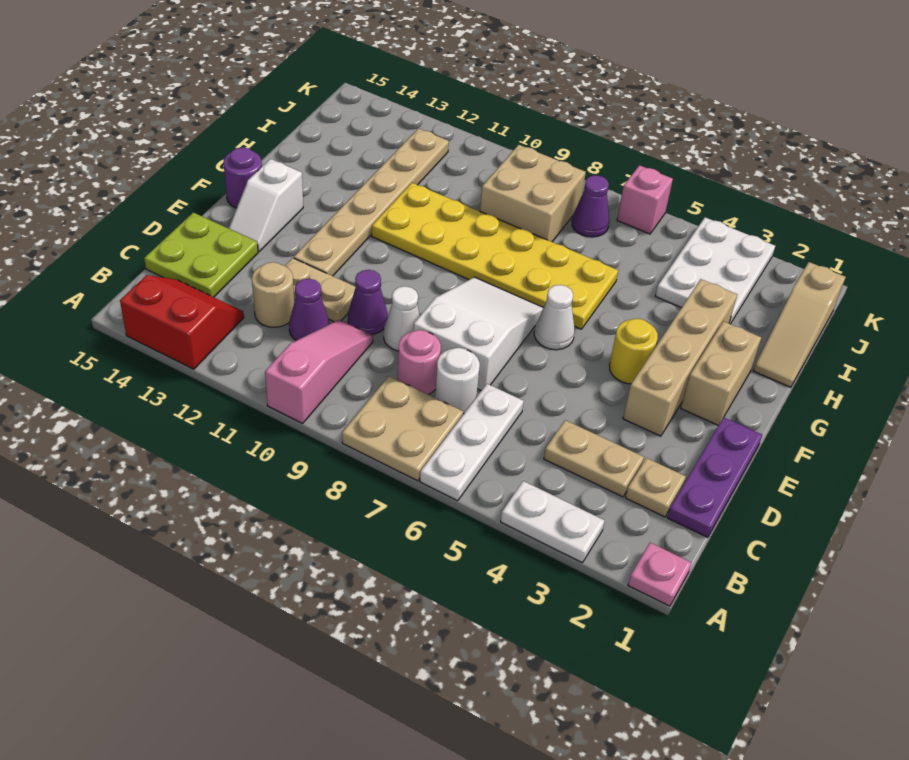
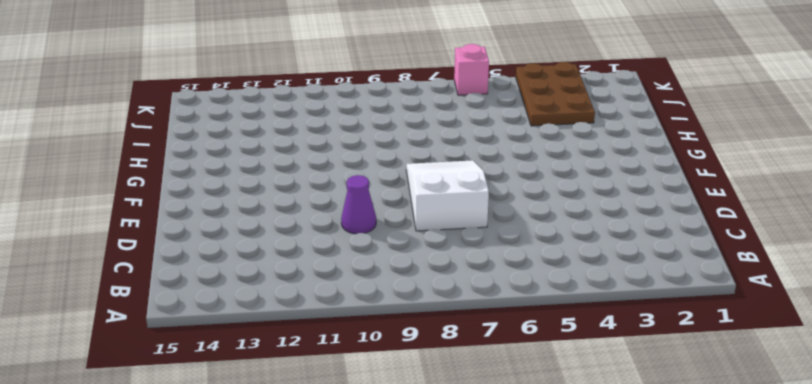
brown plate I3:K4 level 1 -> white plate I3:K4 level 1
none -> pink plate A1 level 1
none -> white plate A3:A4 level 1
none -> white plate A6:C6 level 1
none -> tan plate A7:B8 level 1

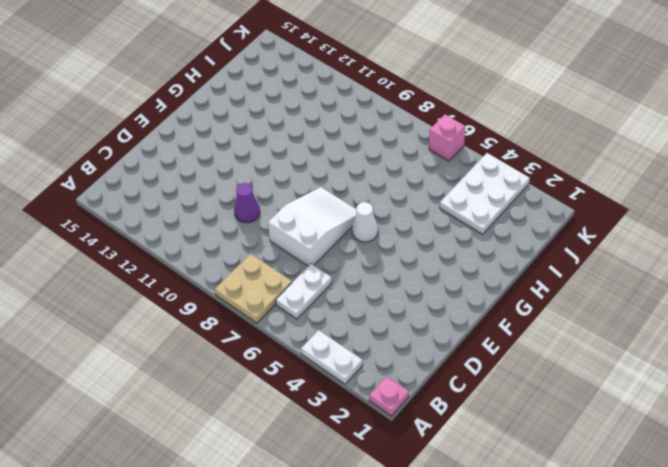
white plate B6:C6 level 1 -> white plate A6:C6 level 1
none -> pink slope A10:C10 level 1 top A
none -> red slope A13:B14 level 1 top A
none -> purple plate C1:E1 level 1
none -> tan plate C2 level 1

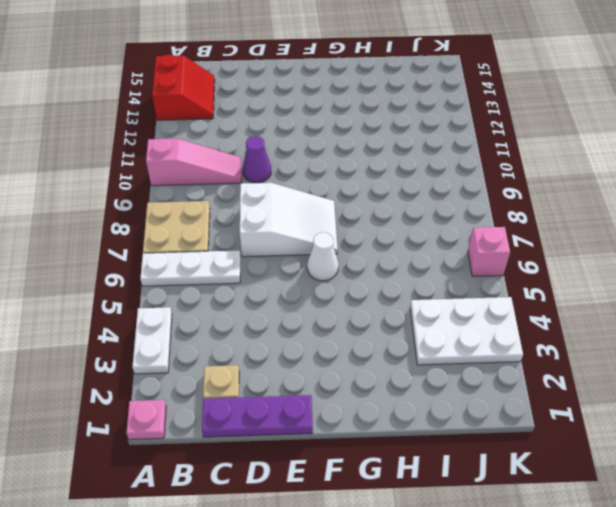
none -> tan plate C3:C4 level 1
none -> white round brick C7 level 1
none -> pink round brick C8 level 1
none -> purple cone C11 level 1

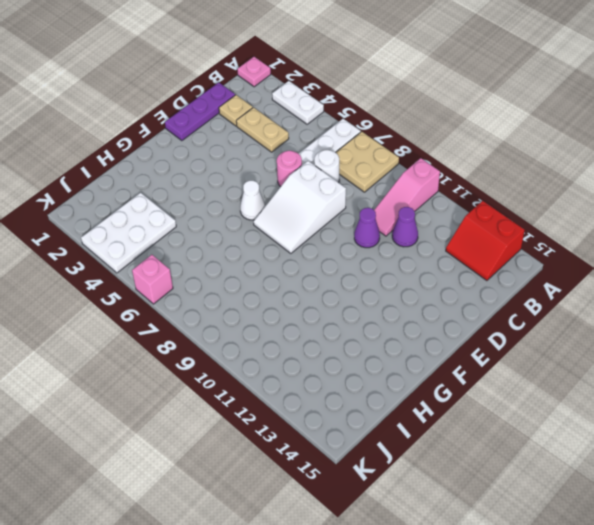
pink round brick D6 level 1 -> pink round brick C8 level 1
none -> tan round brick C12 level 1
none -> lime plate C14:D15 level 1
none -> white cone D9 level 1
none -> tan plate D11:D12 level 1

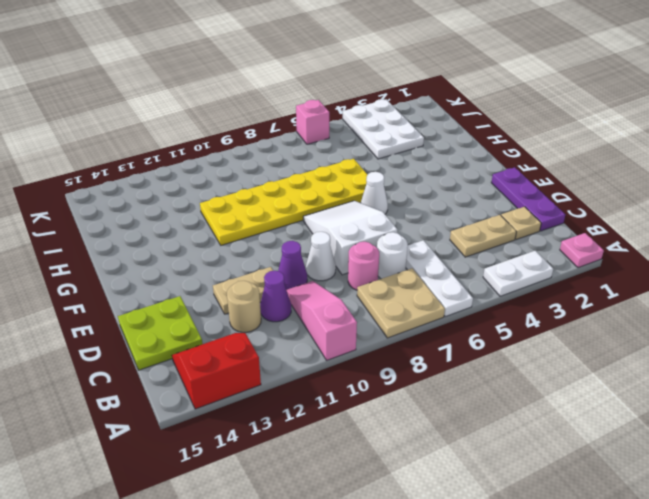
none -> tan brick E3:H3 level 1
none -> tan plate E12:J12 level 1
none -> white slope E14:F14 level 1 top F
none -> tan brick F2:G2 level 1

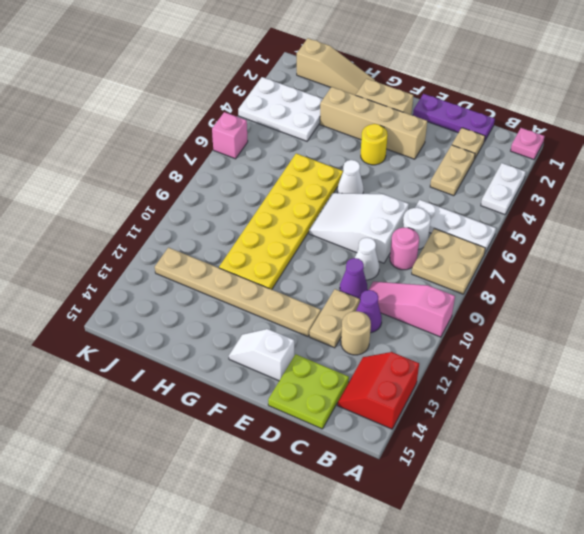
white slope E14:F14 level 1 top E -> white slope E14:F14 level 1 top F
none -> purple round brick F15 level 1
none -> tan brick I8:J9 level 1
none -> purple cone J7 level 1

